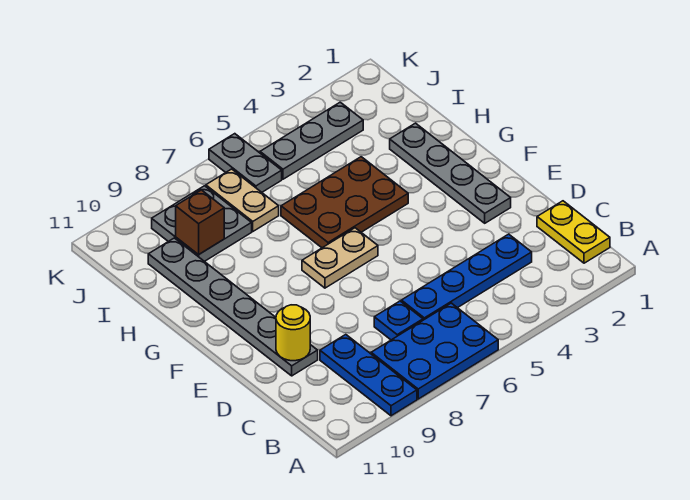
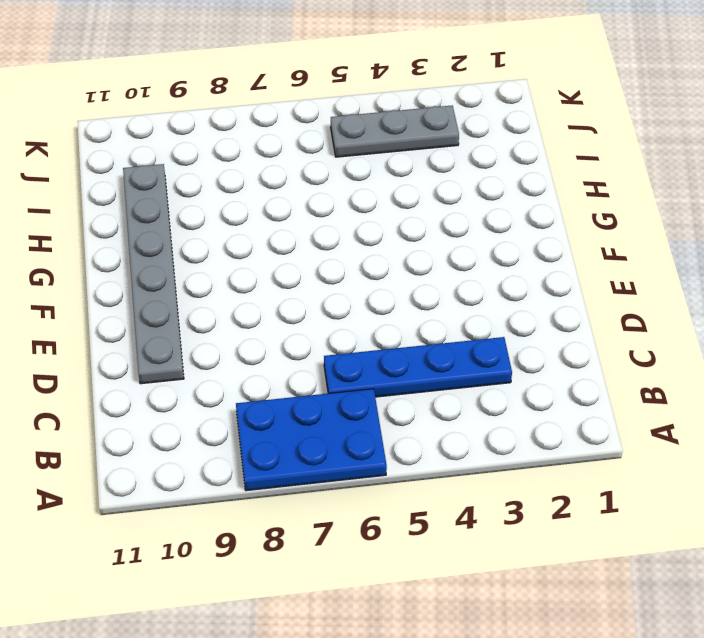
none -> blue plate A9:C9 level 1
none -> yellow plate B1:C1 level 1
none -> blue plate C7 level 1

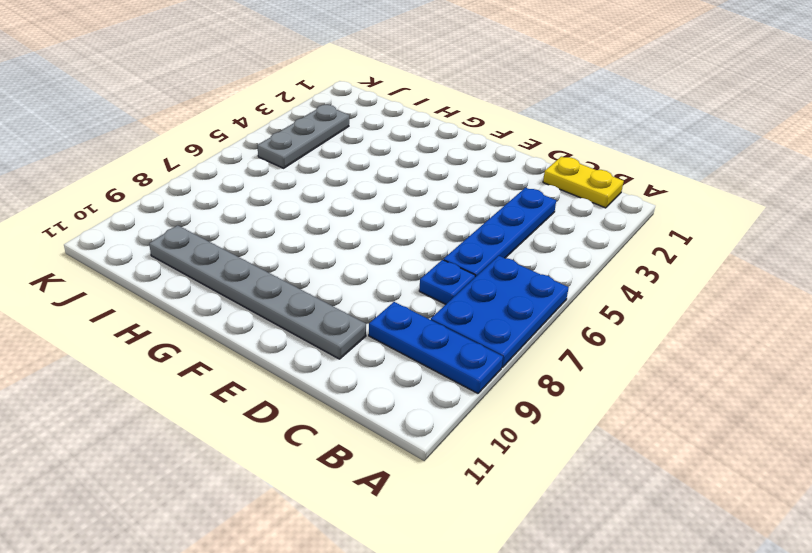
none -> grey plate E2:H2 level 1
none -> tan plate F6:F7 level 1
none -> brown plate G4:H6 level 1

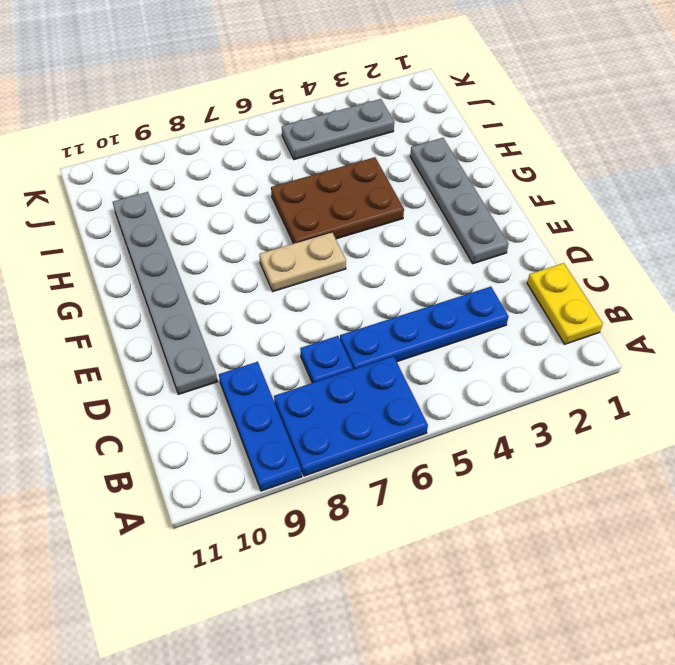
none -> tan plate I7:J7 level 1
none -> grey plate I8:J9 level 1
none -> grey plate J6:K6 level 1

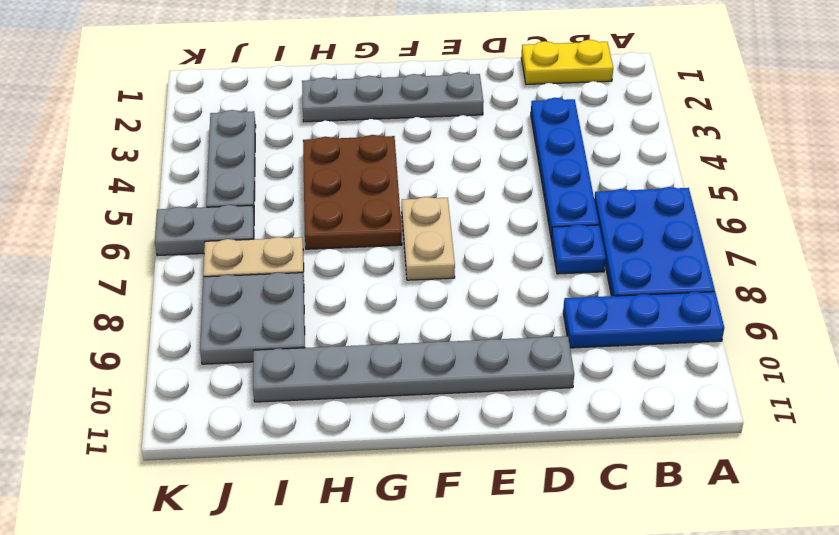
none -> yellow round brick D10 level 2
none -> brown brick I9 level 2

